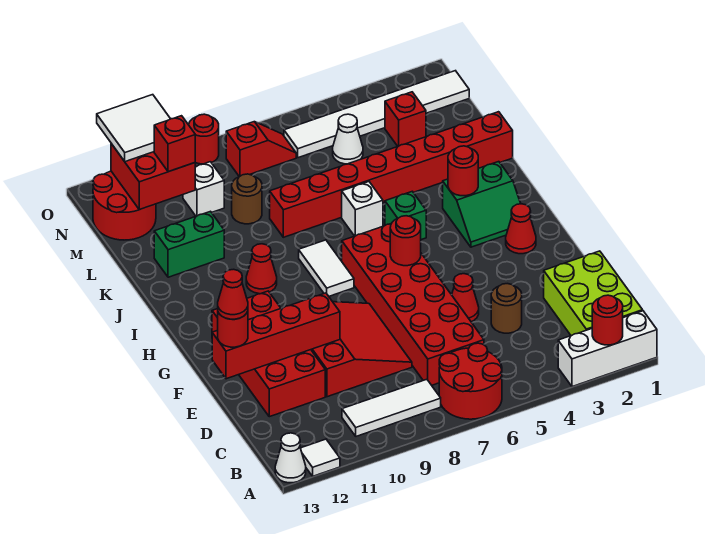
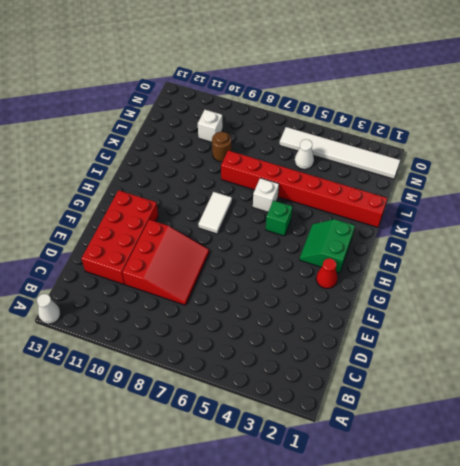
green slope H2:I3 level 1 top 2 -> green slope H2:I3 level 1 top I
none -> white brick A1:A3 level 1
none -> red round brick A6:B7 level 1
none -> white tile A12 level 1
none -> lime brick B1:D2 level 1

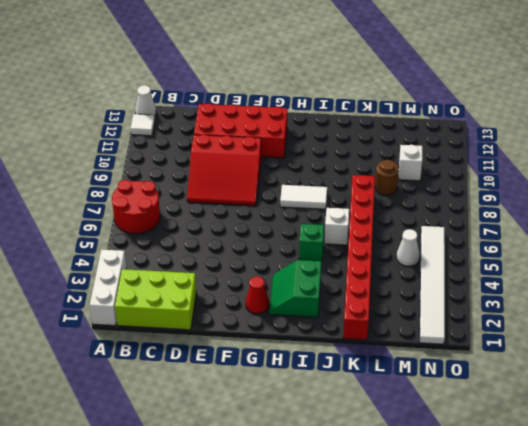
none -> white tile B8:B10 level 1
none -> red brick C6:H7 level 1
none -> brown round brick D4 level 1
none -> red cone E5 level 1

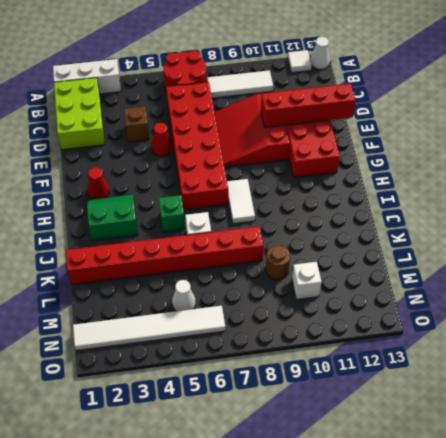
brown brick D4 level 1 -> brown round brick D4 level 1
none -> red cone I10 level 1
none -> green brick K11:K12 level 1
none -> red brick M3 level 1
none -> red round brick M12:N13 level 1

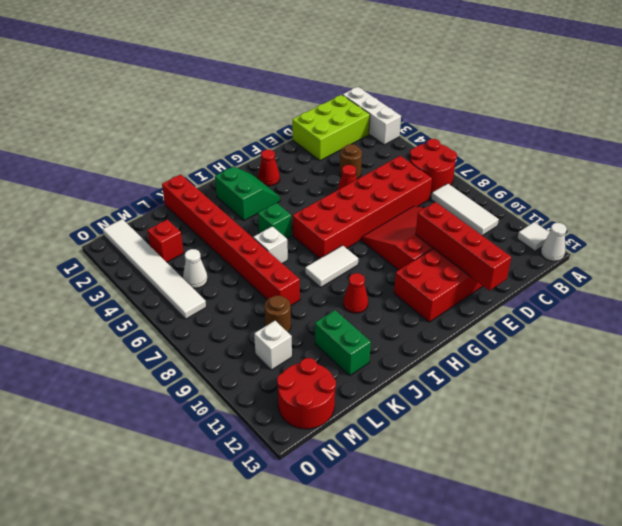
none -> red slope N7:N8 level 1 top 8
none -> red round brick O9 level 1
none -> red round brick A2 level 2
none -> red round brick G6 level 2

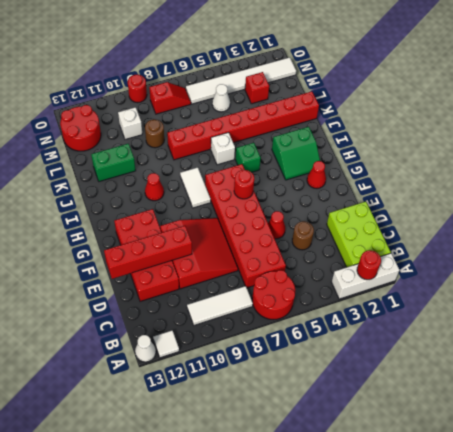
none -> red round brick I3 level 2
none -> red brick M11:N12 level 2
none -> red round brick E13 level 3
none -> red brick M11 level 3

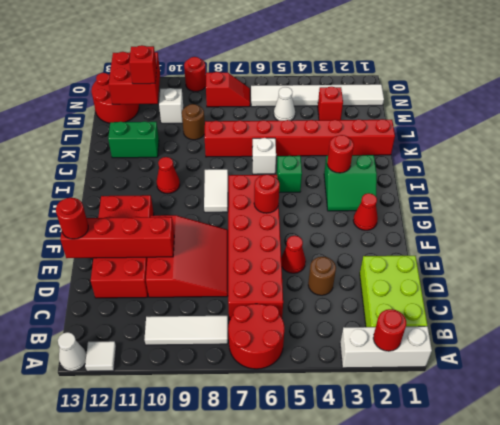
none -> white tile N11:O12 level 3
none -> red cone E13 level 4

